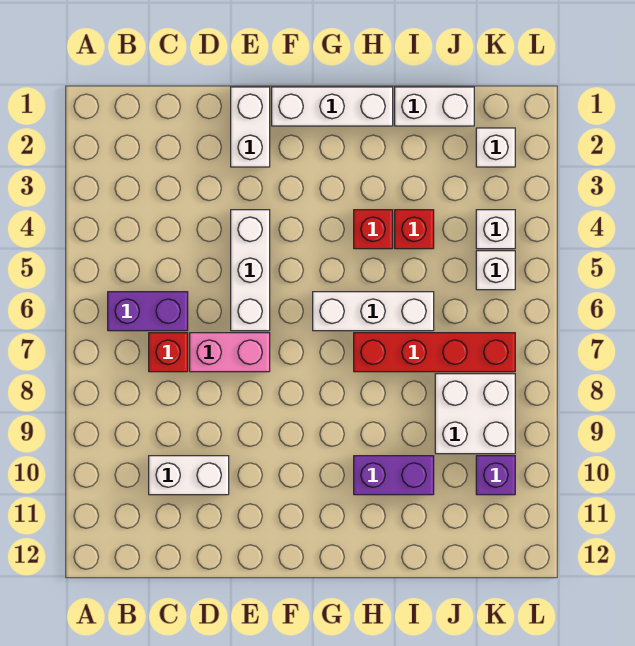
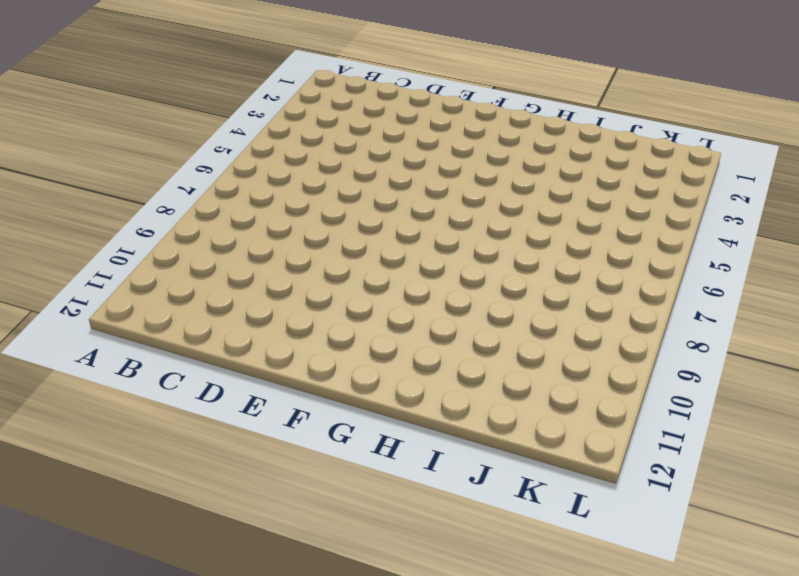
none -> purple brick B6:C6 level 1
none -> red brick C7 level 1
none -> white brick C10:D10 level 1

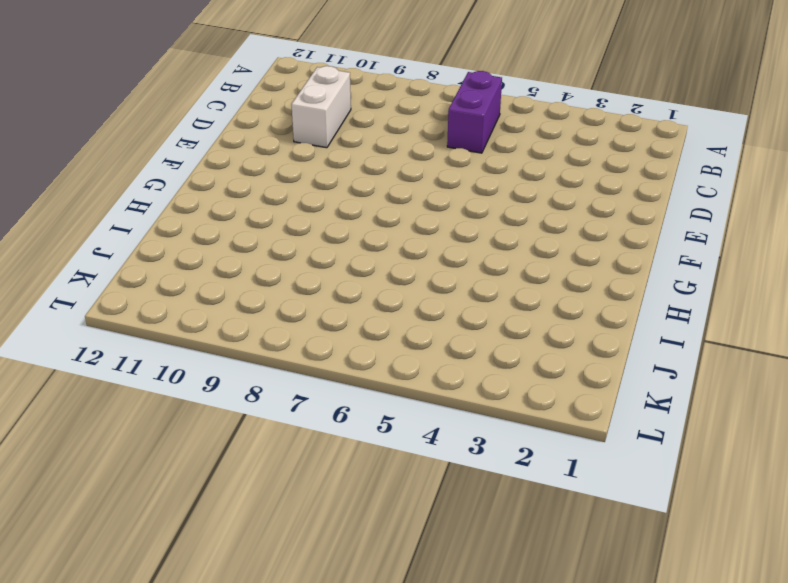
none -> red brick C7 level 1
none -> pink brick D7:E7 level 1
none -> white brick E1:E2 level 1

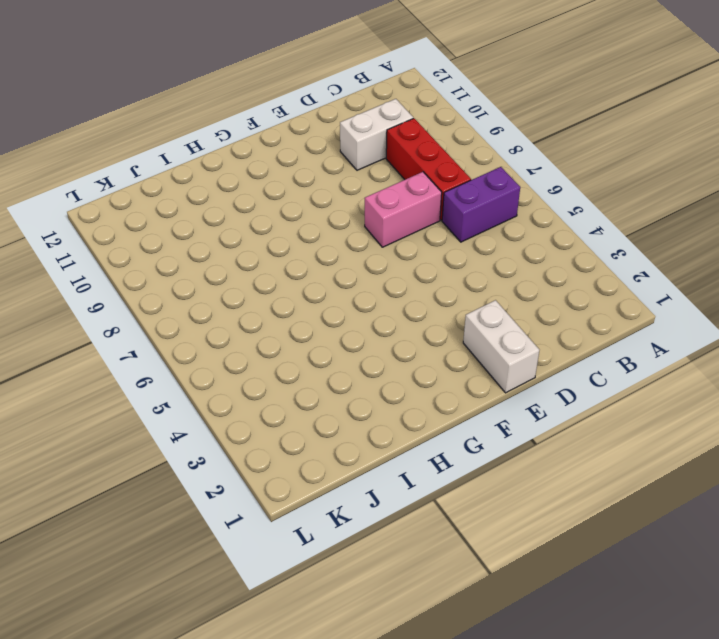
red brick C7:C9 level 1 -> red brick C7 level 1
none -> white brick E4:E6 level 1
none -> white brick F1:H1 level 1
none -> white brick G6:I6 level 1

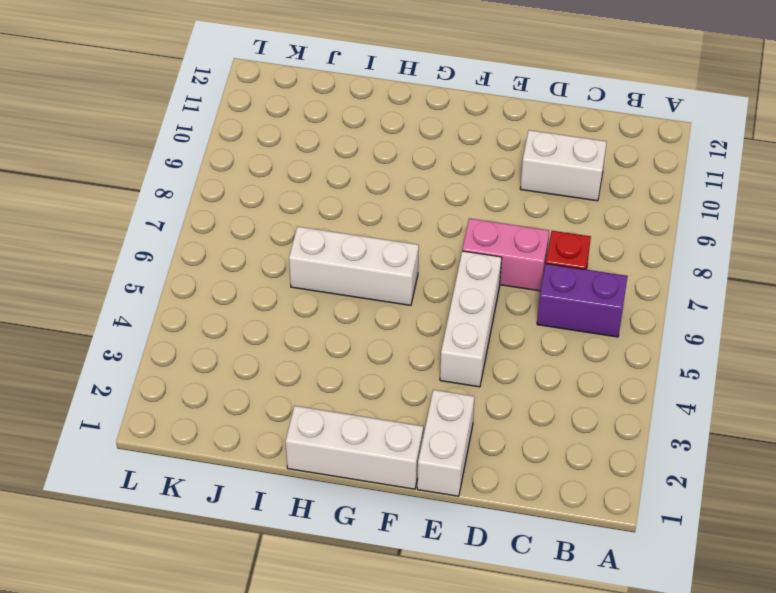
none -> red brick H4 level 1
none -> red brick H7:K7 level 1
none -> purple brick H10:I10 level 1

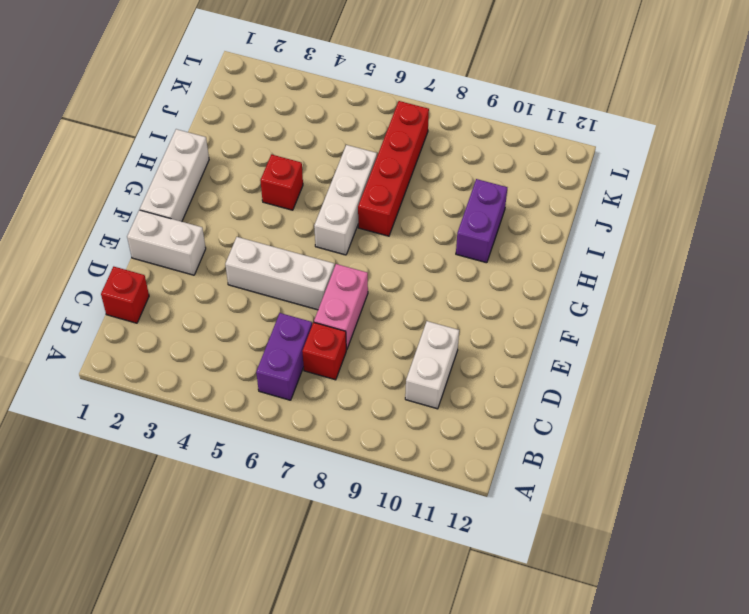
red brick C1 level 1 -> red brick I4 level 1
none -> white brick I1:J1 level 1
none -> white brick J8:K9 level 1
none -> white brick K2 level 1

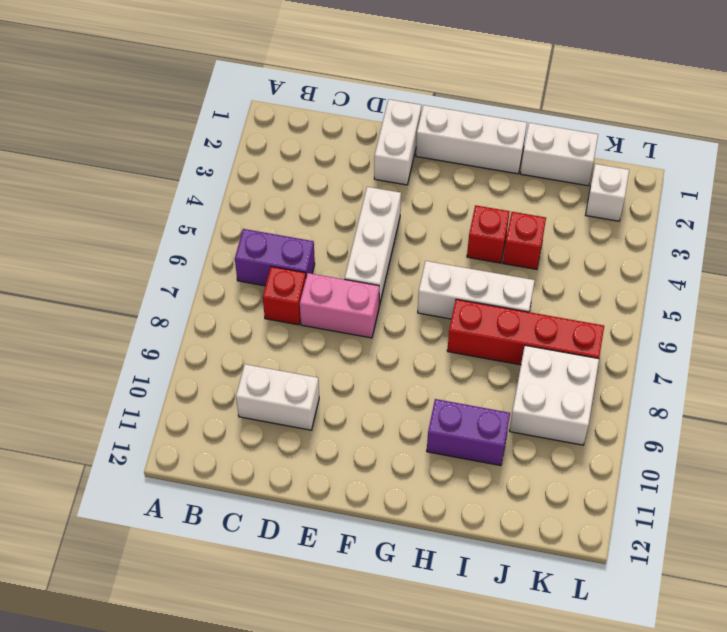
none -> white brick K4 level 1
none -> white brick K5 level 1
none -> purple brick K10 level 1

